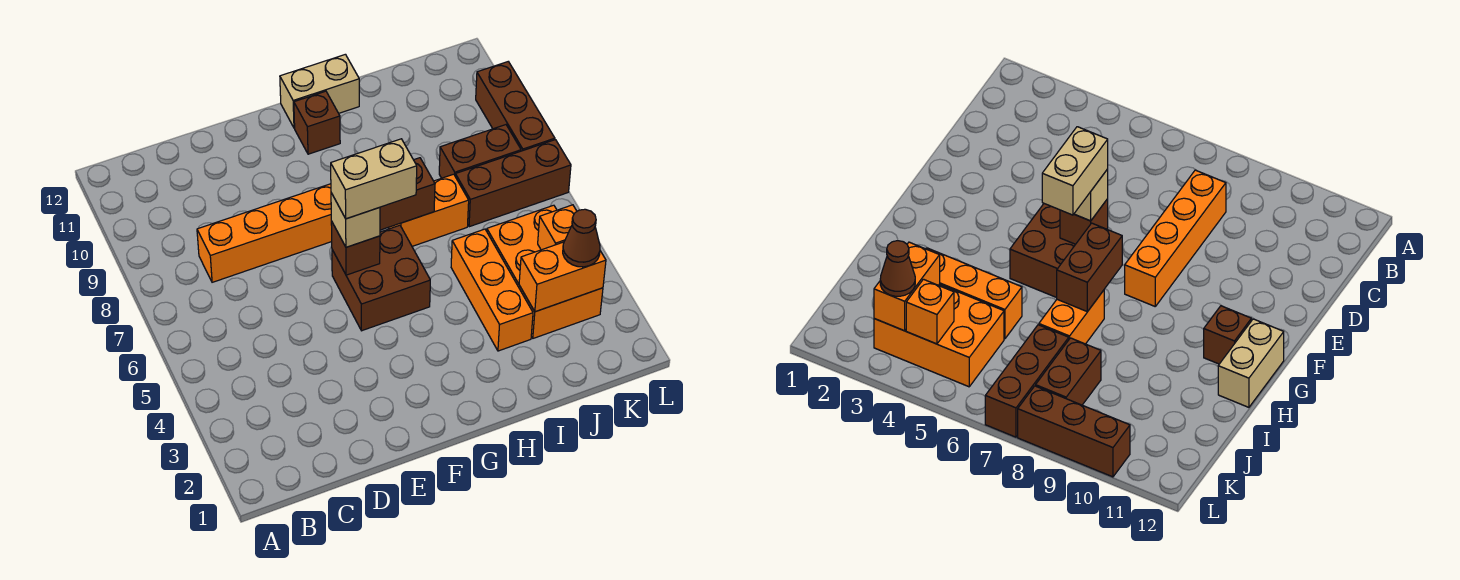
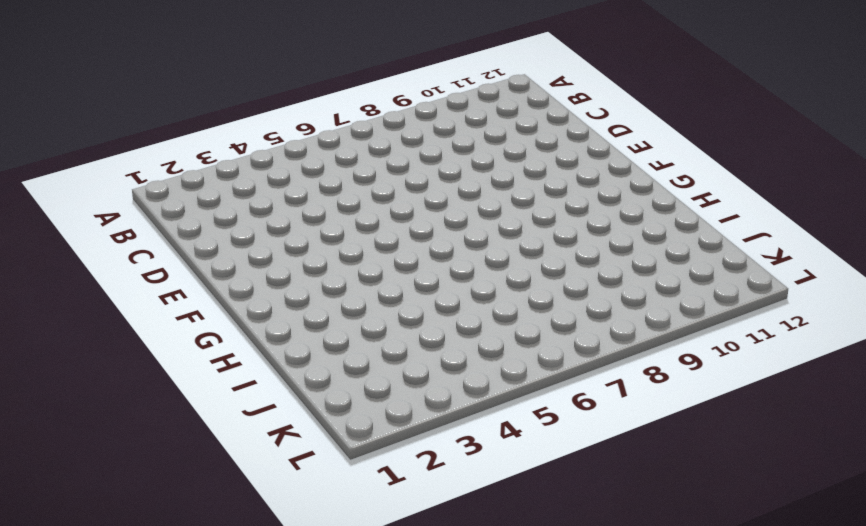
none -> orange brick C8:F8 level 1
none -> brown brick F5:G6 level 1
none -> brown brick G11 level 1

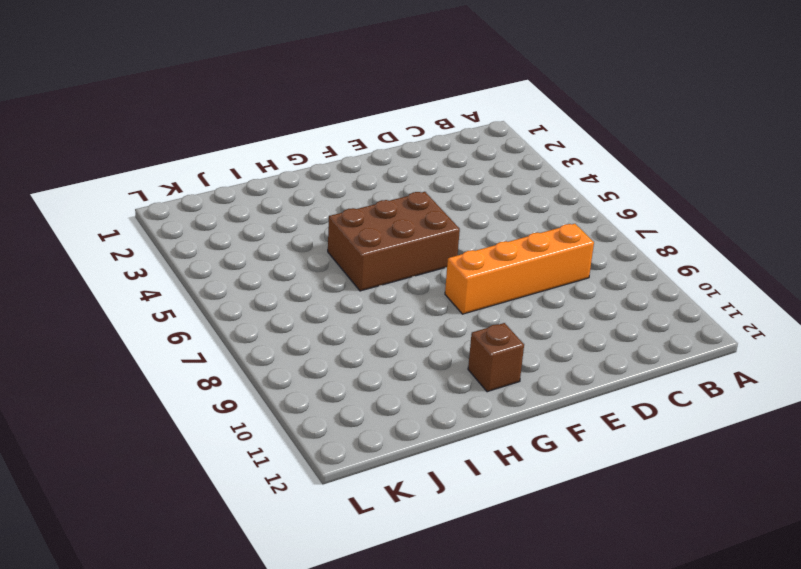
brown brick F5:H6 level 1 -> brown brick F5:G6 level 1
none -> tan brick G12:H12 level 1
none -> orange brick H7:I7 level 1
none -> orange brick I3:I5 level 1

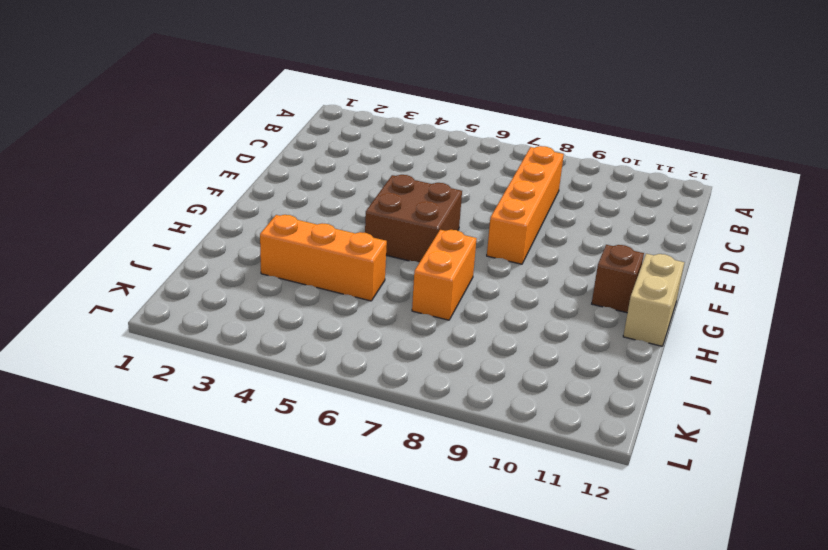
none -> orange brick J3:K5 level 1
none -> brown brick J7:L7 level 1
none -> brown brick J8:K8 level 1

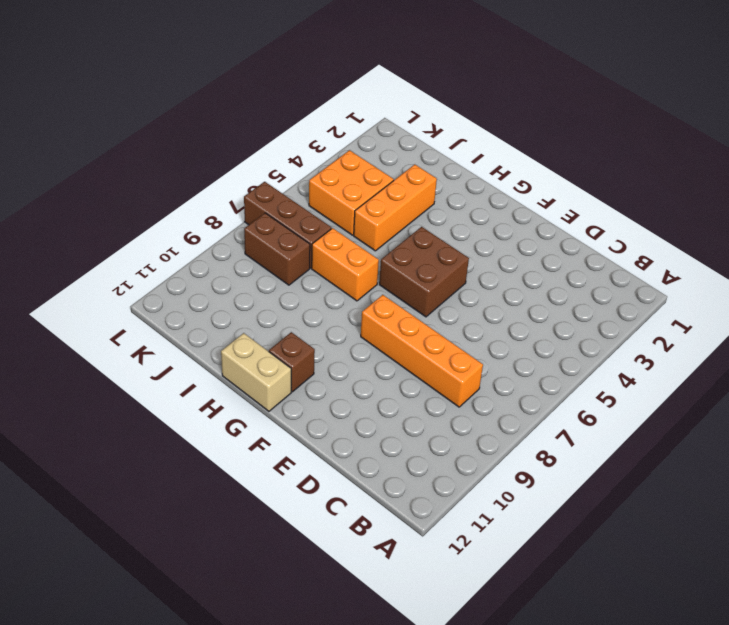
orange brick J4:K5 level 1 -> orange brick J3:K5 level 1
none -> brown brick L8:L10 level 1
none -> brown brick F6 level 2
none -> brown brick G7:H7 level 2

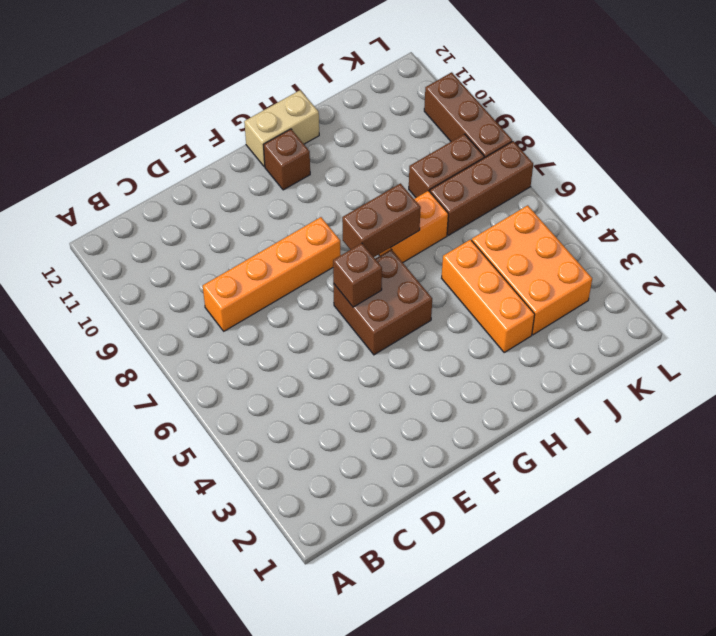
none -> orange brick J3:K3 level 2
none -> orange brick K4 level 2
none -> tan brick F6 level 3

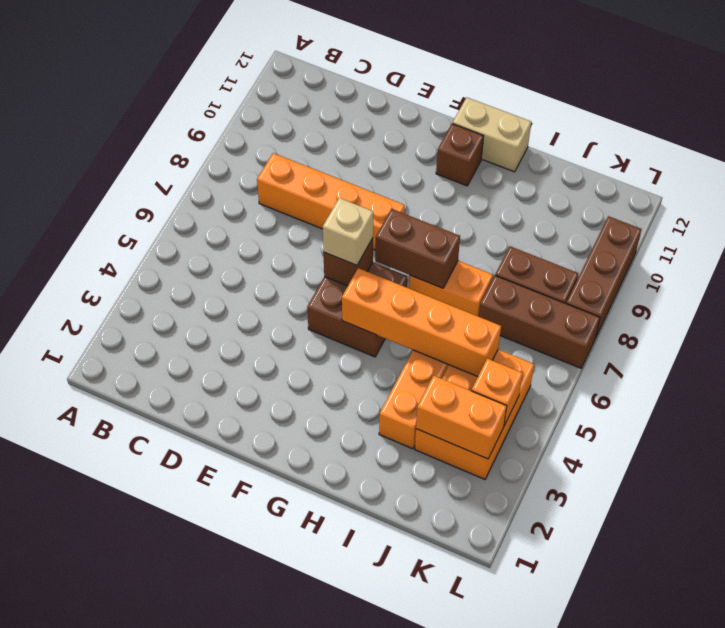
orange brick G5:J5 level 2 -> none
none -> brown cone K3 level 3
none -> tan brick F6:G6 level 4

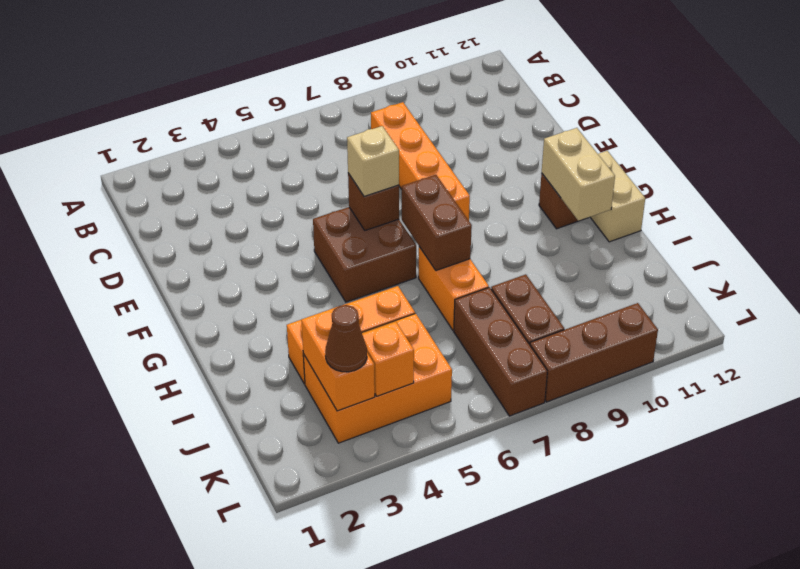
tan brick G11:H11 level 2 -> tan brick F6:G6 level 4

